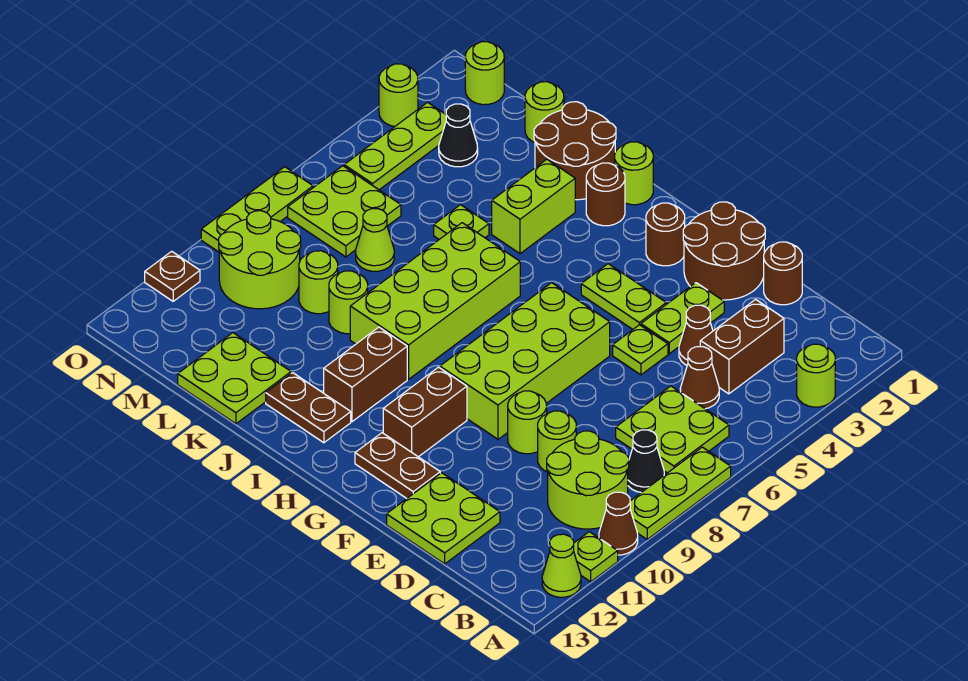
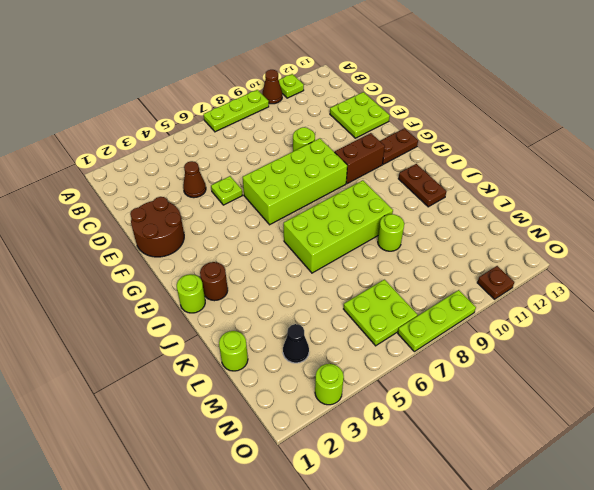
brown plate G12:G13 level 1 -> brown plate F12:G12 level 1
none -> lime round brick A3 level 1
none -> lime cone A12 level 1
none -> lime plate B6:C7 level 1
none -> black cone B8 level 1

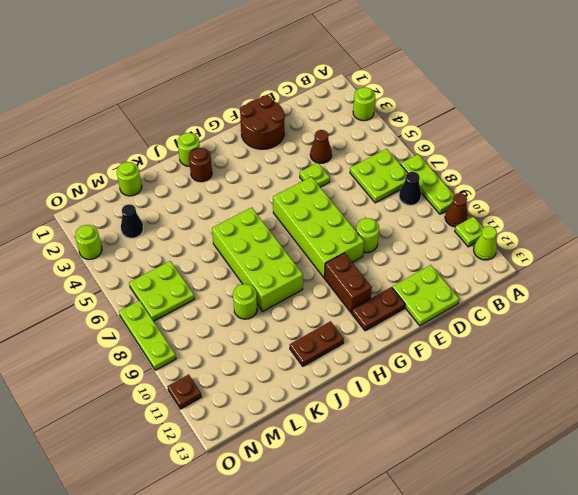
none -> lime round brick B9:C10 level 1
none -> brown brick C3:C4 level 1
none -> brown cone C5 level 1
none -> brown round brick D1 level 1

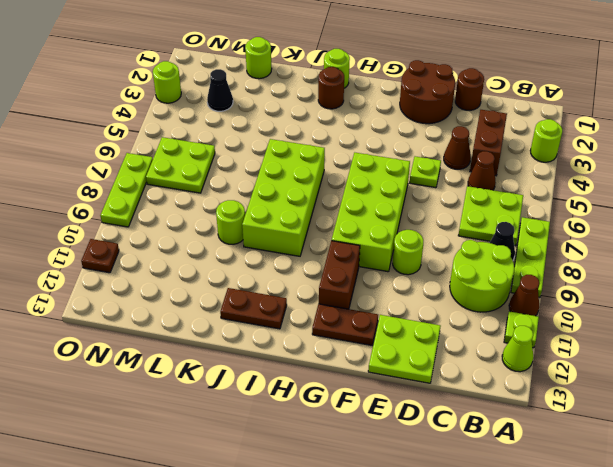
none -> lime round brick D9 level 1
none -> lime plate E3:E4 level 1
none -> lime plate F4:G4 level 1
none -> brown round brick G2 level 1

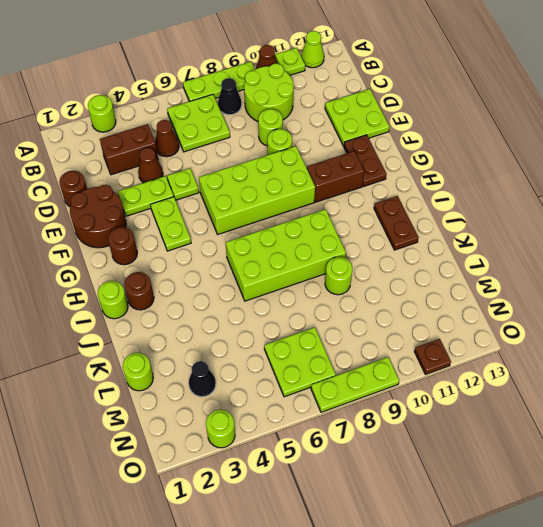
none -> brown brick I10:I11 level 1
none -> brown round brick J1:K2 level 1
none -> lime brick J3:J4 level 1
none -> lime plate K5 level 1

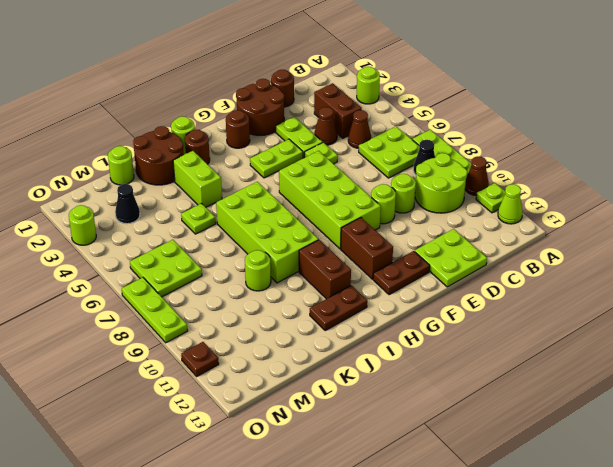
none -> lime plate K12:L13 level 1
none -> lime cone L7 level 1
none -> lime round brick L9 level 1
none -> lime round brick M9:N10 level 1

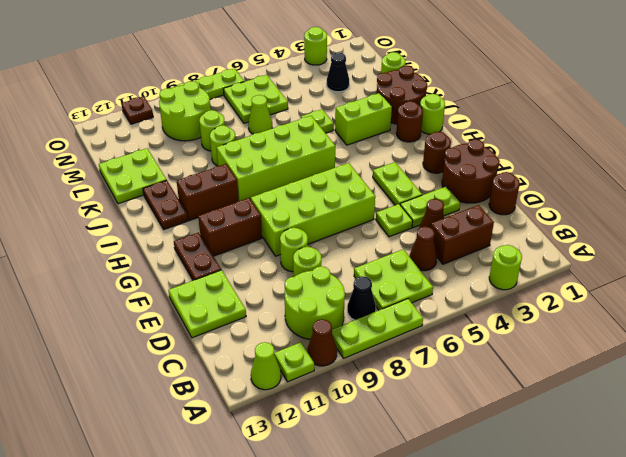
none -> lime round brick N1 level 1
none -> lime plate N3:N5 level 1

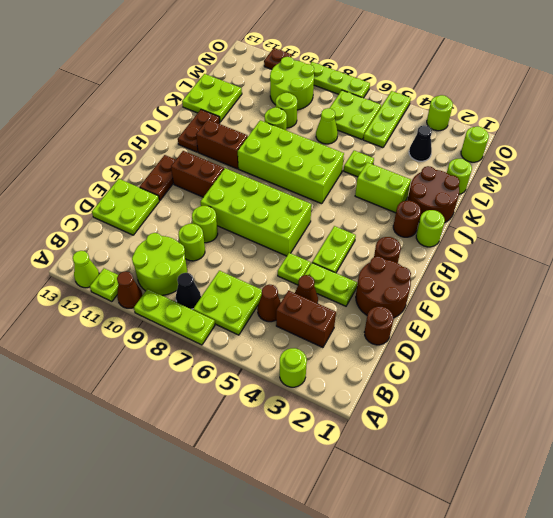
lime plate M5:O5 level 1 -> lime plate N3:N5 level 1

